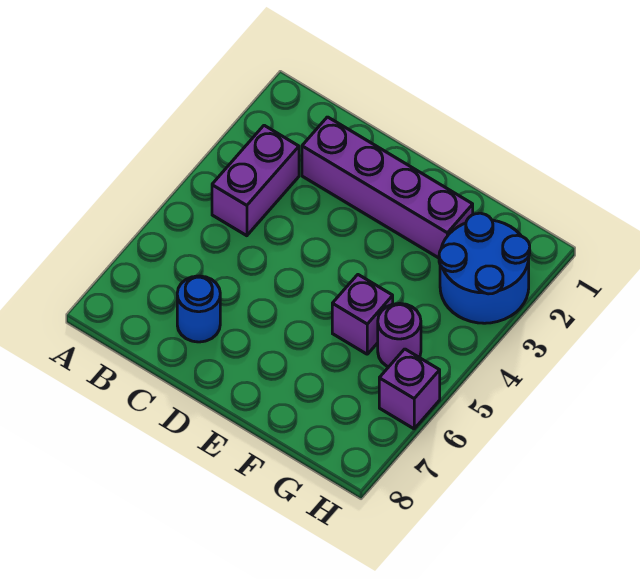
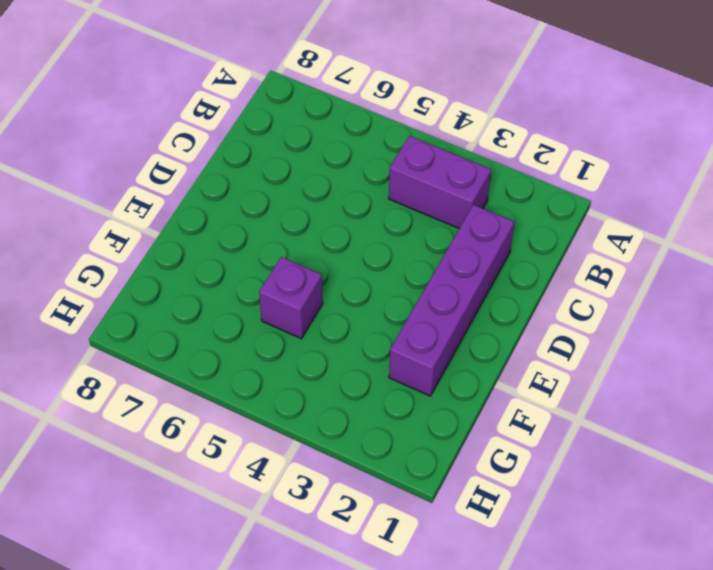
none -> blue round brick C7 level 1
none -> blue round brick G2:H3 level 1

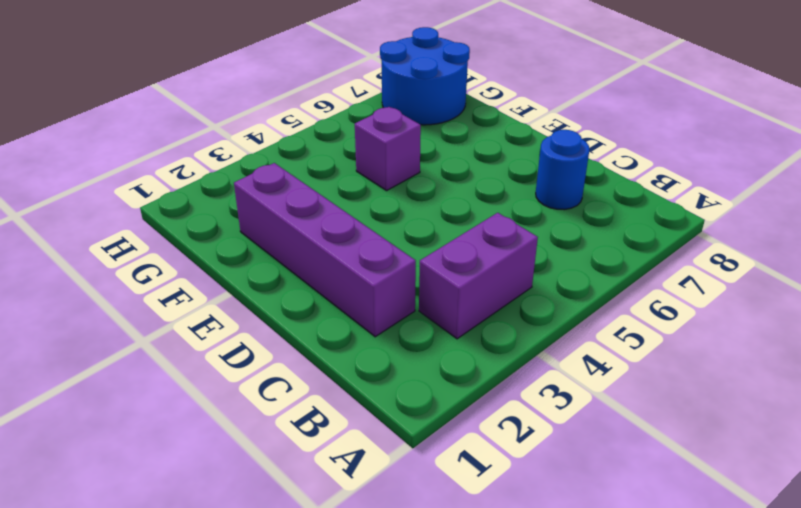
blue round brick G7:H8 level 1 -> blue round brick G2:H3 level 1
none -> purple round brick G5 level 1
none -> purple brick H6 level 1

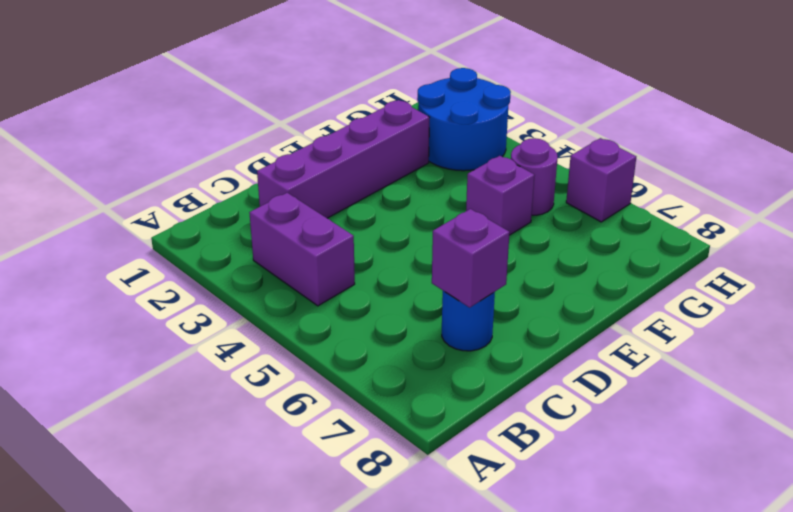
purple brick C7 level 2 -> none

